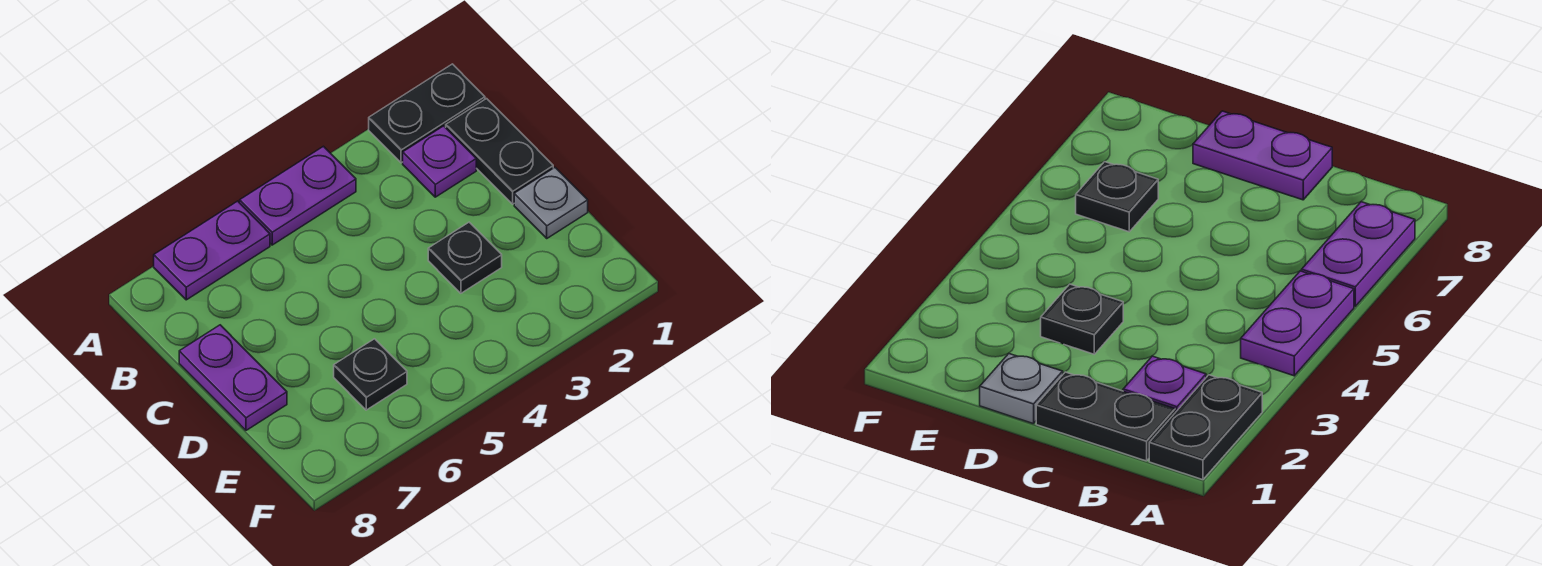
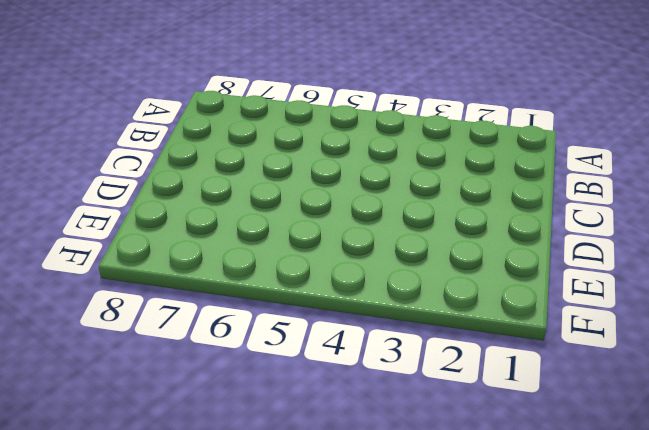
none -> black plate A1:A2 level 1
none -> purple plate A4:A5 level 1

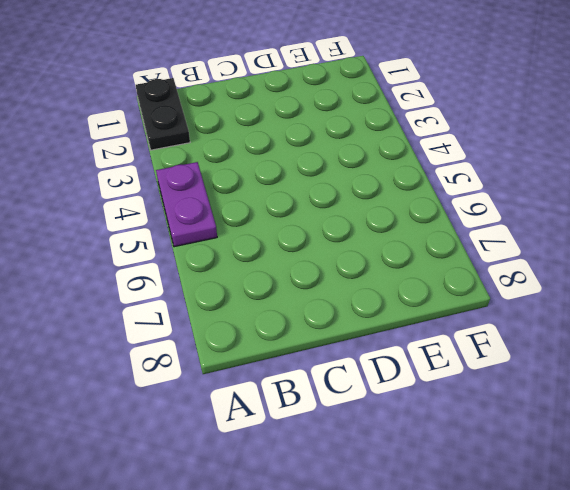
none -> purple plate A6:A7 level 1
none -> black plate B1:C1 level 1

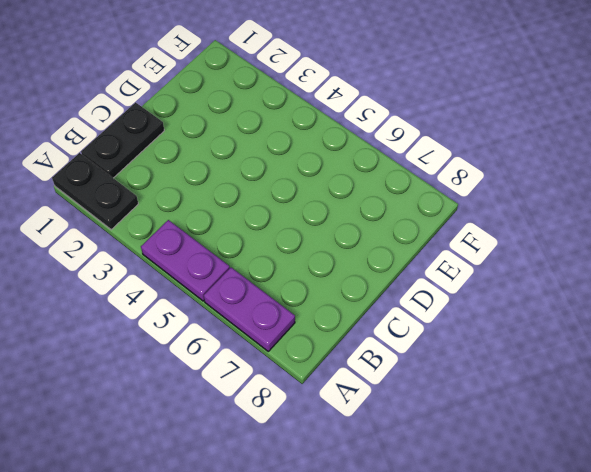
none -> purple plate B2 level 1
none -> purple plate C8:D8 level 1

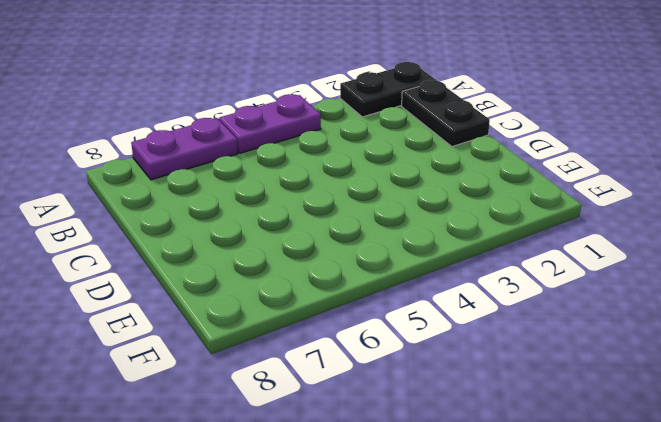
none -> purple plate B2 level 1
none -> purple plate C8:D8 level 1

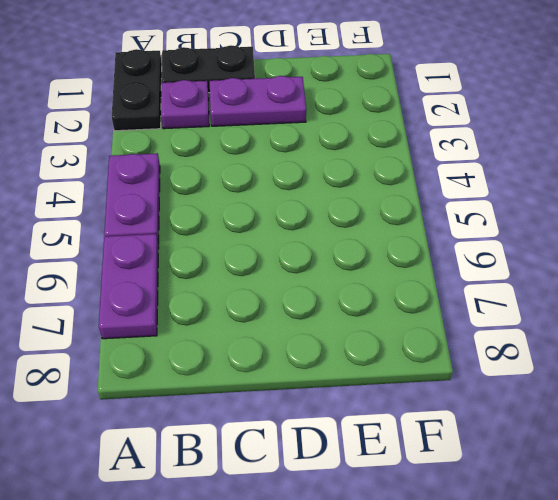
purple plate C2:D2 level 1 -> purple plate C8:D8 level 1
none -> grey plate D1 level 1
none -> black plate D3 level 1

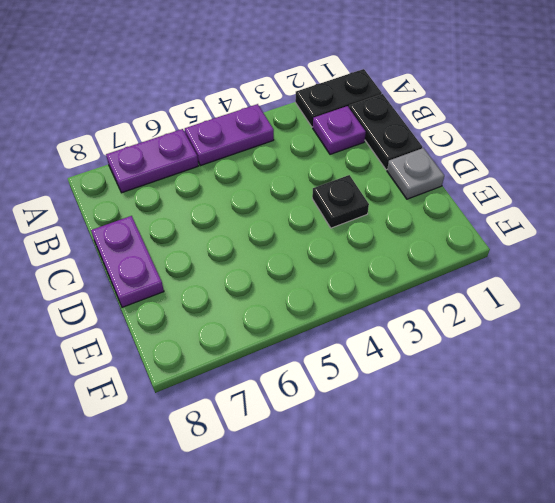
none -> black plate E6 level 1

